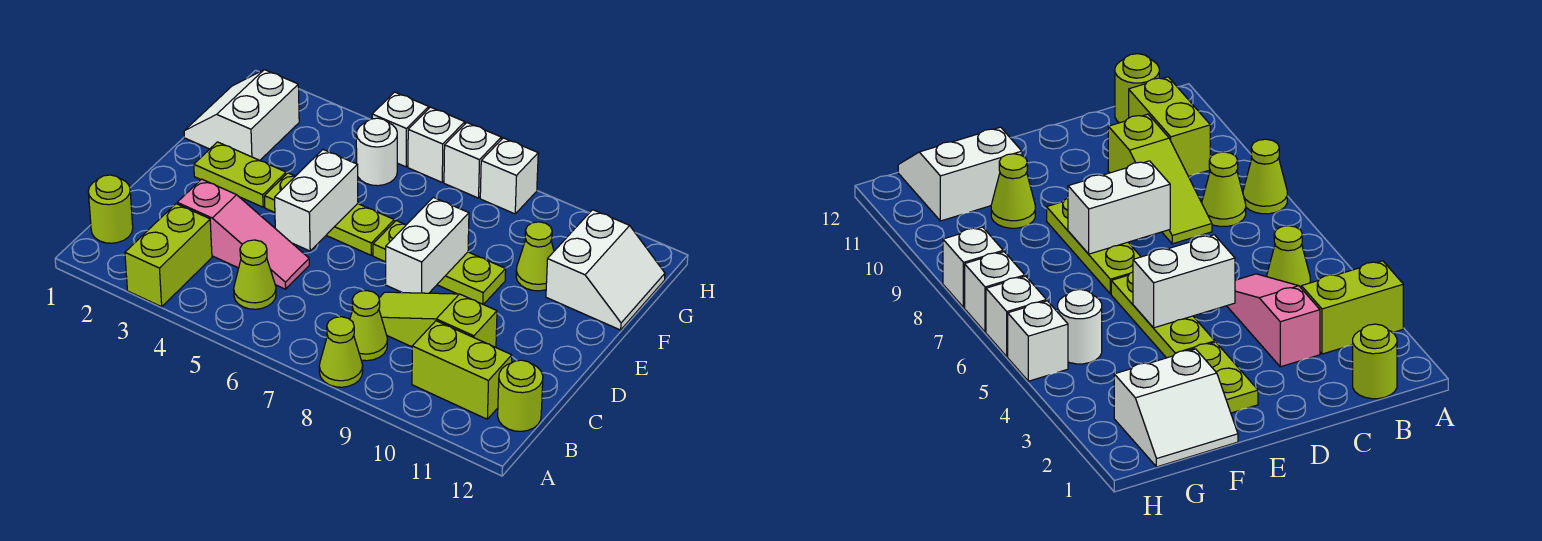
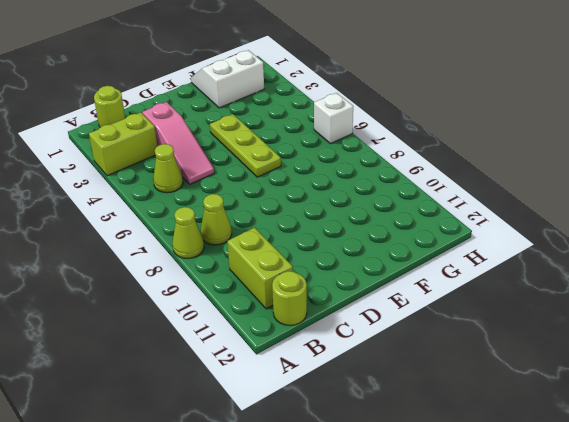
none -> lime slope C8:C10 level 1 top 10
none -> lime plate E2:E3 level 1
none -> lime plate E7:E9 level 1

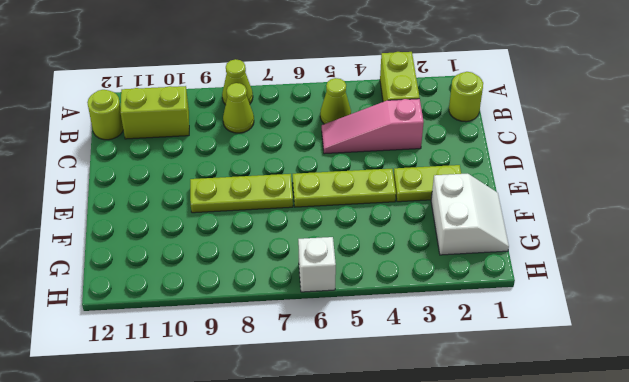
none -> lime slope C8:C10 level 1 top 10
none -> lime cone F10 level 1
none -> white slope F11:G12 level 1 top 11

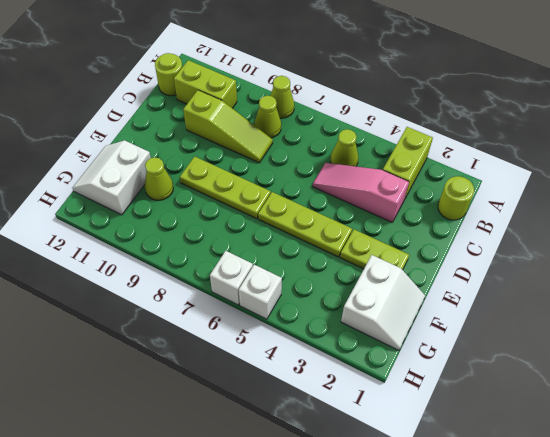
none -> white round brick G5 level 1
none -> white brick H7 level 1
none -> white brick H8 level 1

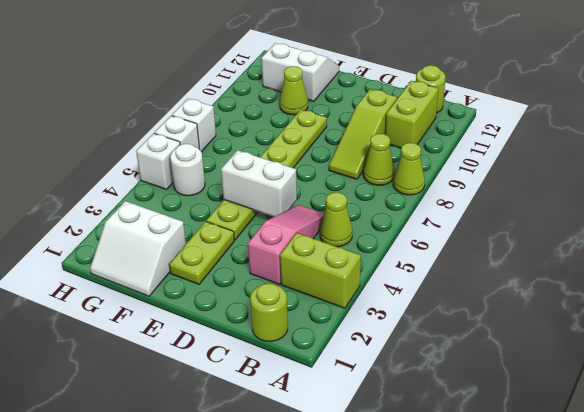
none -> white brick H8 level 1
none -> white brick D8:E8 level 2

